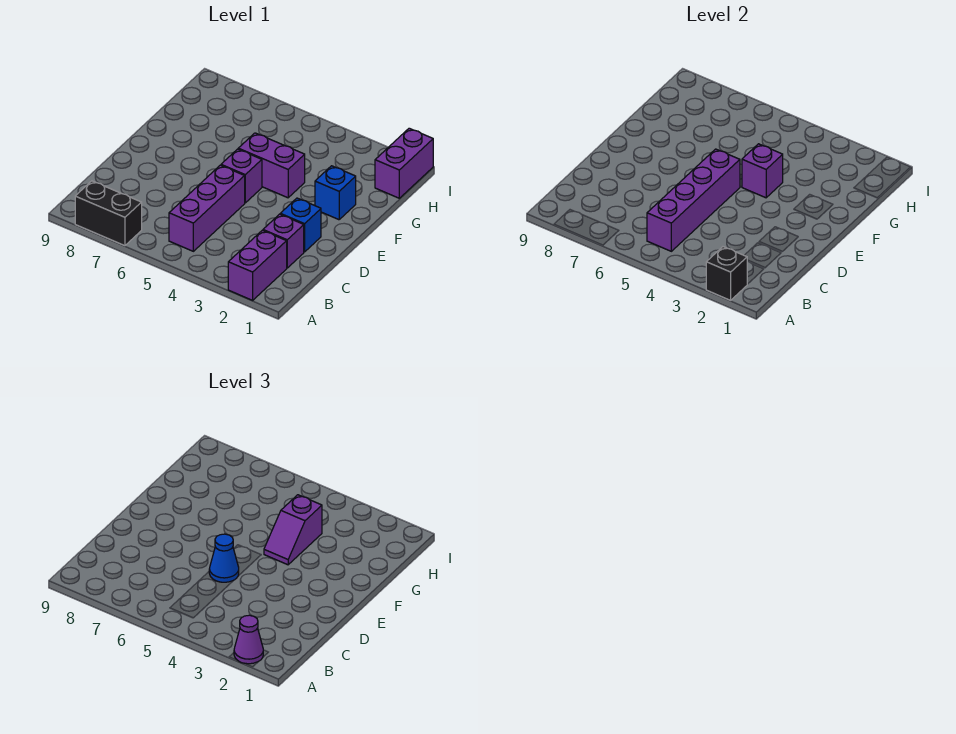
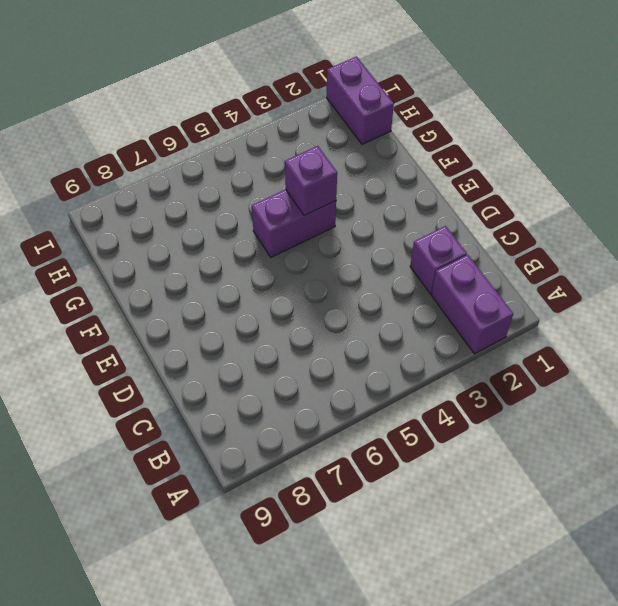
none -> black brick A7:A8 level 1
none -> purple brick B5:D5 level 1
none -> blue brick D2 level 1

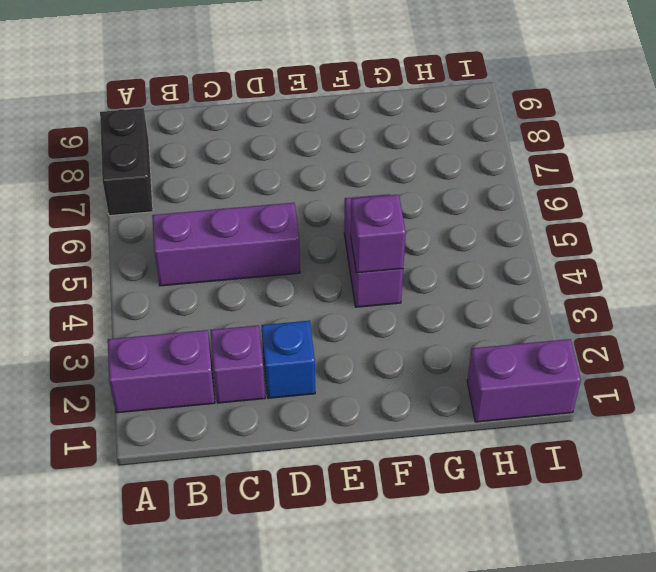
none -> purple brick E5 level 1
none -> blue brick F2 level 1
none -> black brick A2 level 2

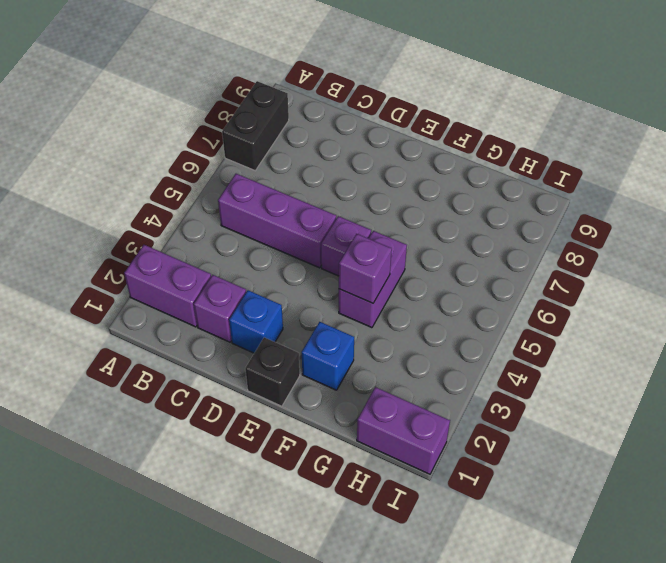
black brick E1 level 1 -> black brick A2 level 2
none -> purple brick B5:E5 level 2
none -> purple cone A2 level 3
none -> blue cone D5 level 3

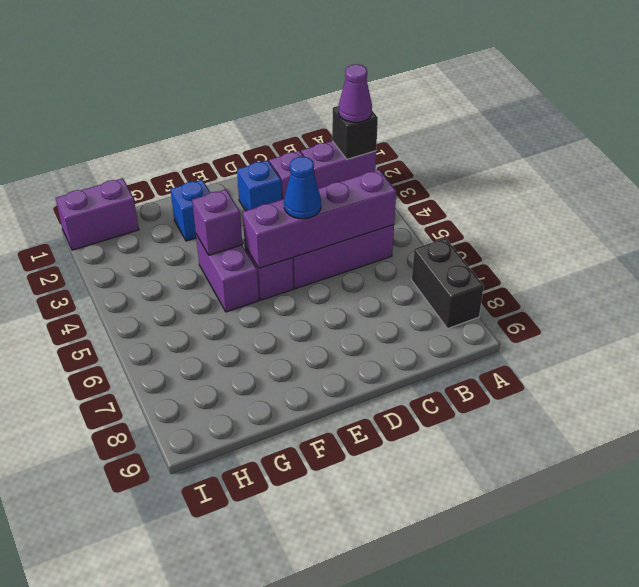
none -> purple slope F4:G4 level 3 top G

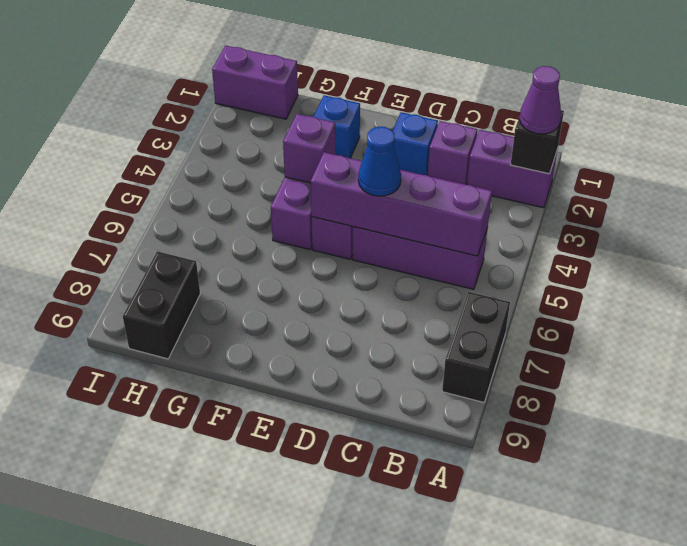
black brick H8:H9 level 1 -> none
none -> purple slope F4:G4 level 3 top G

